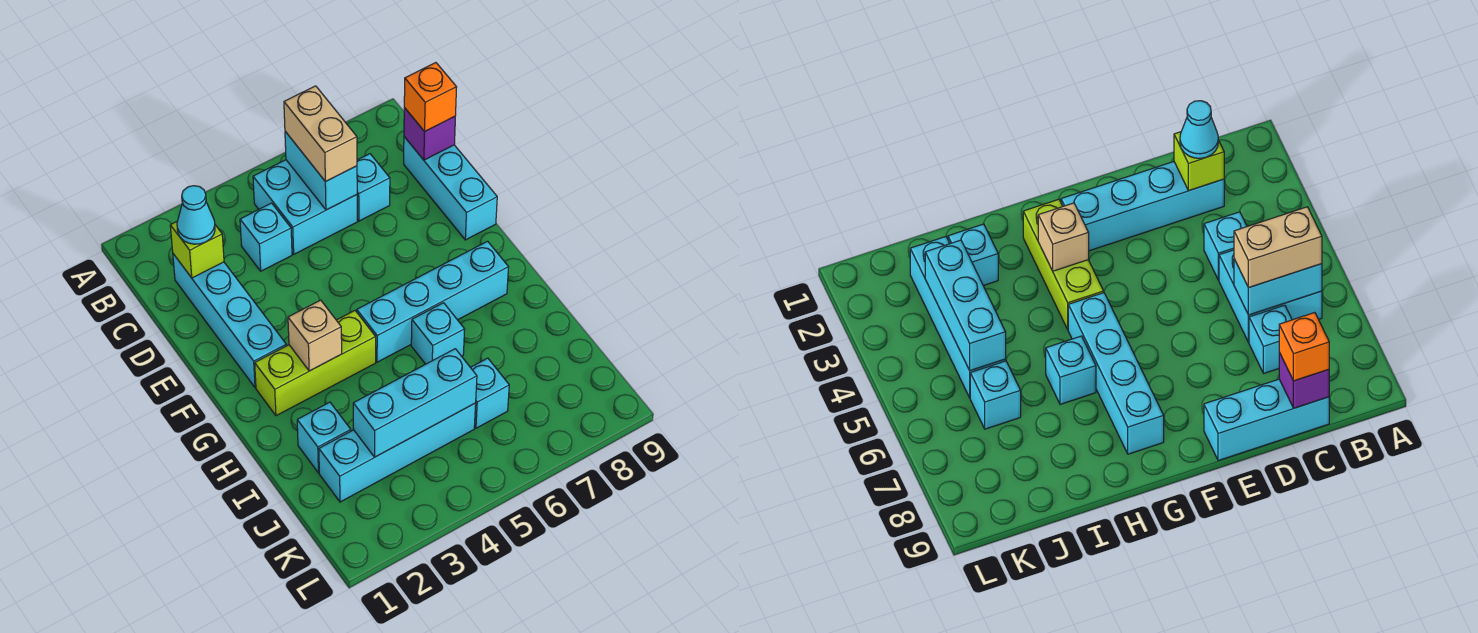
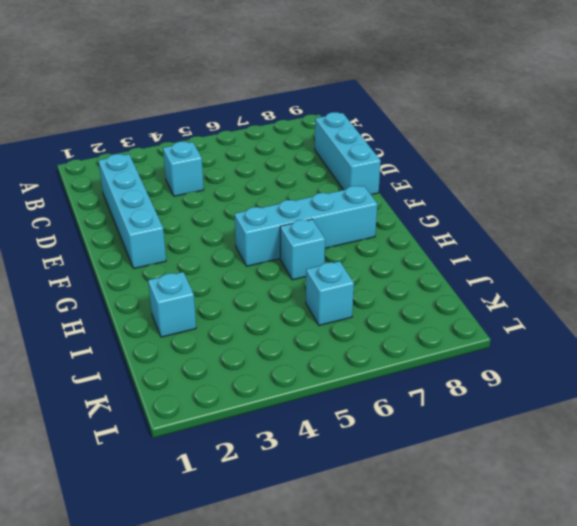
none -> cyan brick B5:C6 level 1
none -> cyan brick C7 level 1
none -> lime brick G2:G4 level 1

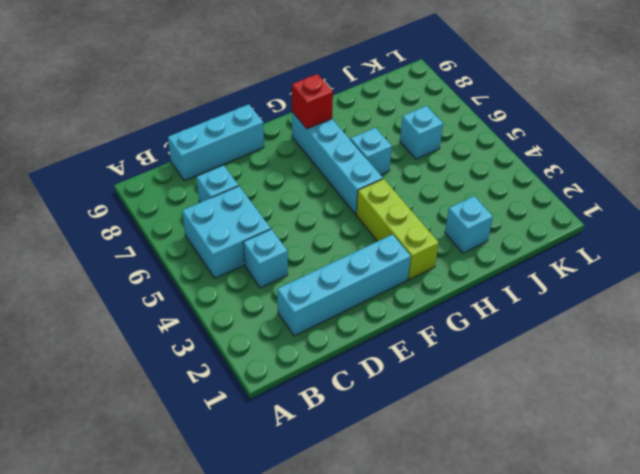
red brick G8 level 2 -> none
none -> cyan brick J2:J5 level 1
none -> cyan brick B6:C6 level 2
none -> lime brick C2 level 2

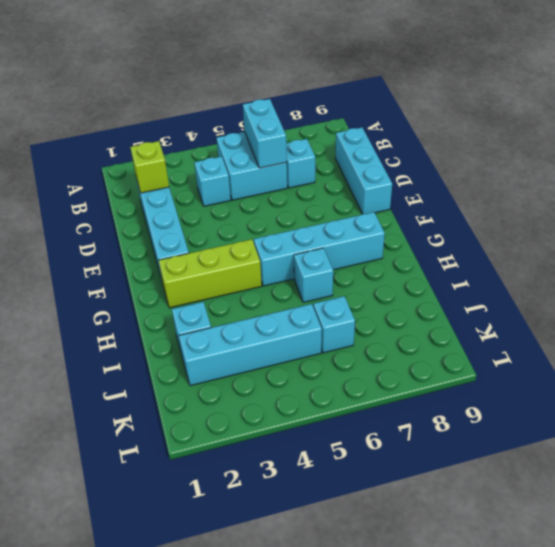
none -> purple brick C9 level 2
none -> tan brick G3 level 2
none -> cyan brick J3:J5 level 2

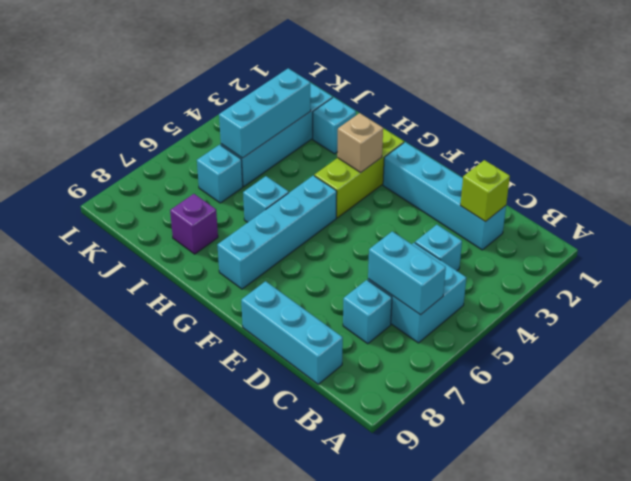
purple brick I8 level 1 -> purple brick C9 level 2
none -> tan brick B6:C6 level 3
none -> cyan cone C2 level 3
none -> orange brick C9 level 3

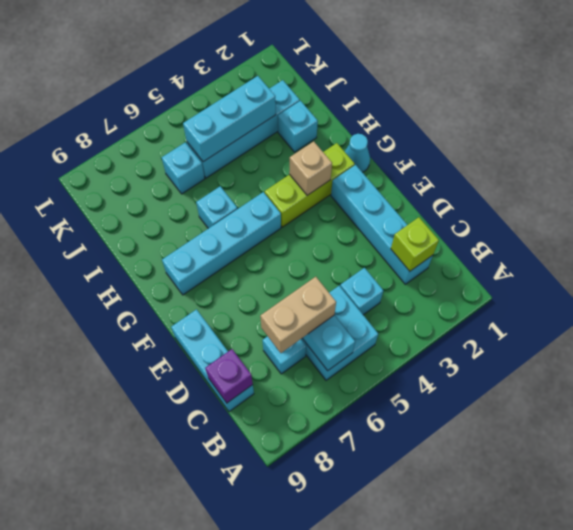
tan brick C6:C7 level 3 -> tan brick B6:C6 level 3
cyan cone G1 level 1 -> cyan cone C2 level 3
none -> orange brick C9 level 3

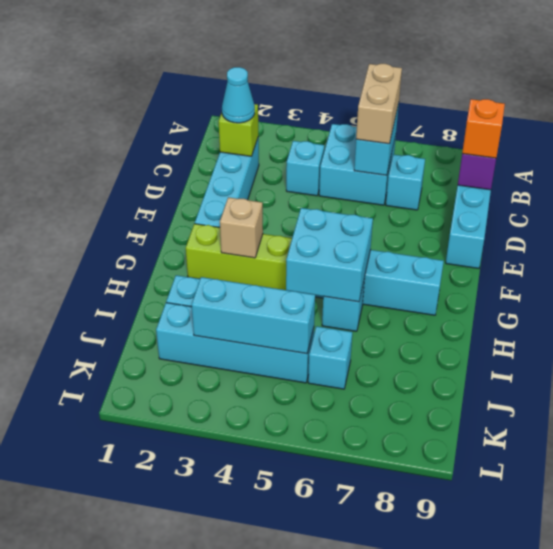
cyan brick G5:H6 level 2 -> none

